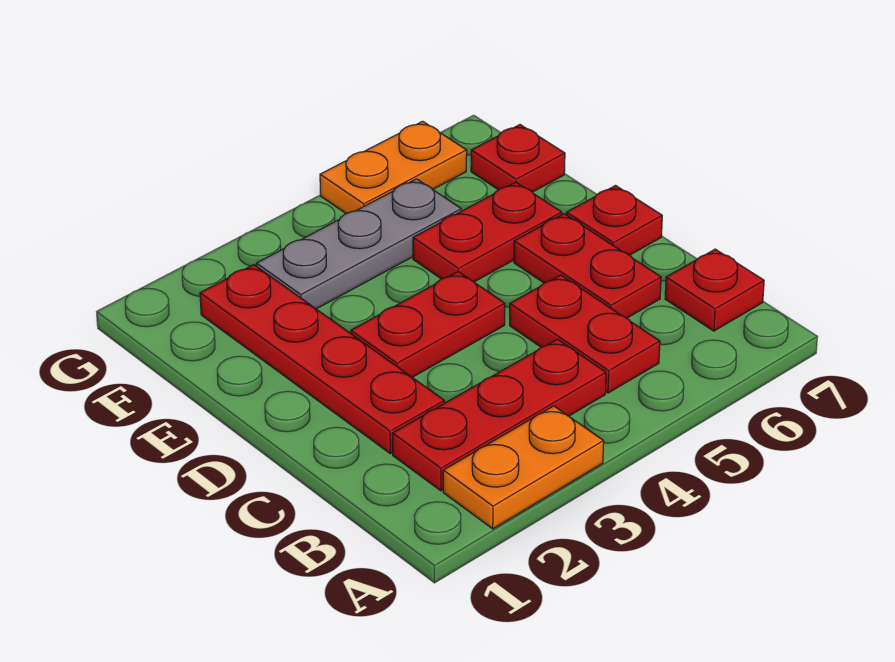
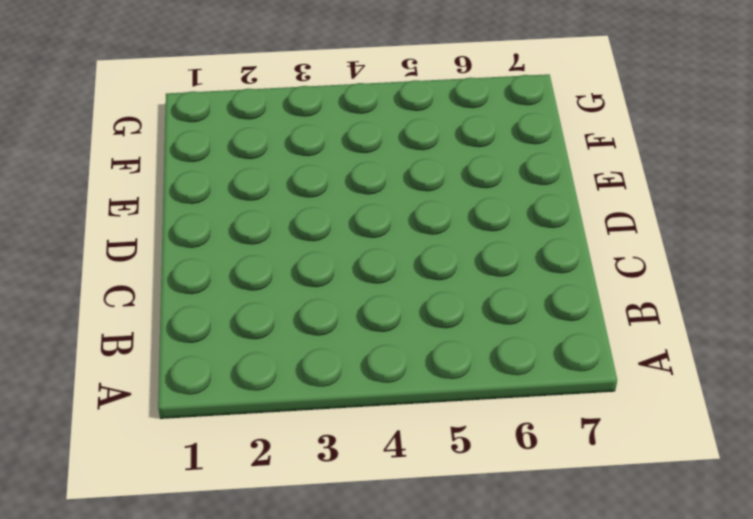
none -> orange plate A2:A3 level 1
none -> red plate B2:B4 level 1
none -> red plate B5:C5 level 1

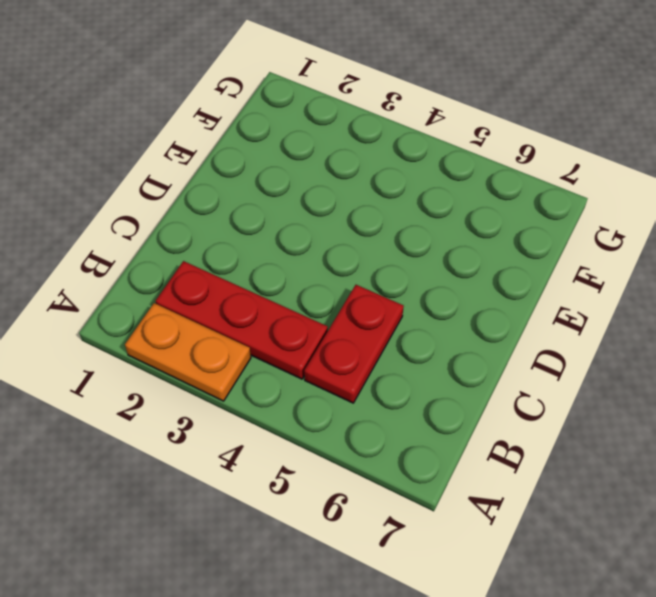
none -> red plate B7 level 1
none -> red plate C2:F2 level 1
none -> red plate C6:D6 level 1

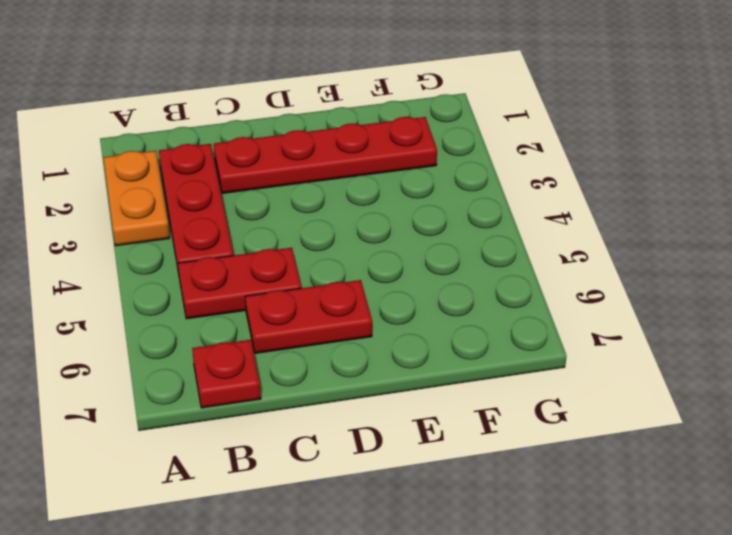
none -> red plate D3:D4 level 1
none -> red plate D7 level 1
none -> red plate E5:E6 level 1

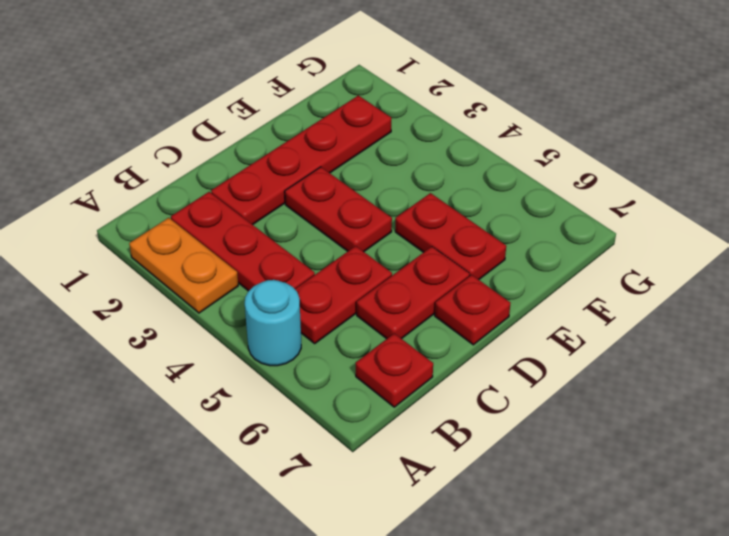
cyan round brick A5 level 1 -> none
none -> grey plate F3:F5 level 1
none -> red plate F7 level 1
none -> orange plate G5:G6 level 1

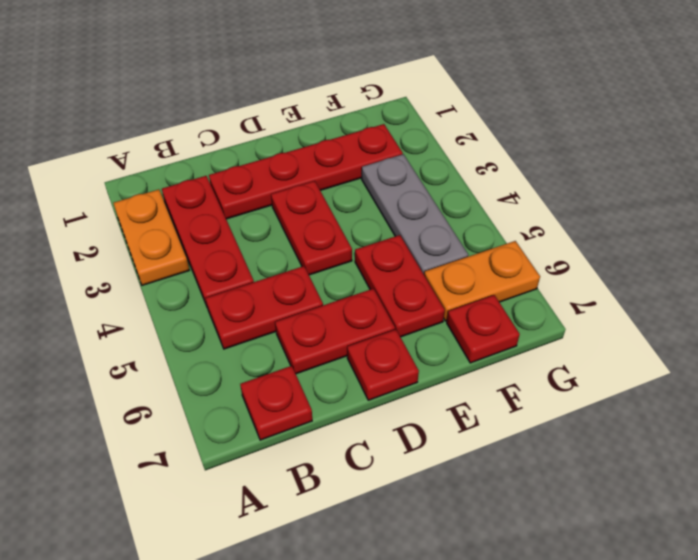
orange plate F6:G6 level 1 -> orange plate G5:G6 level 1

